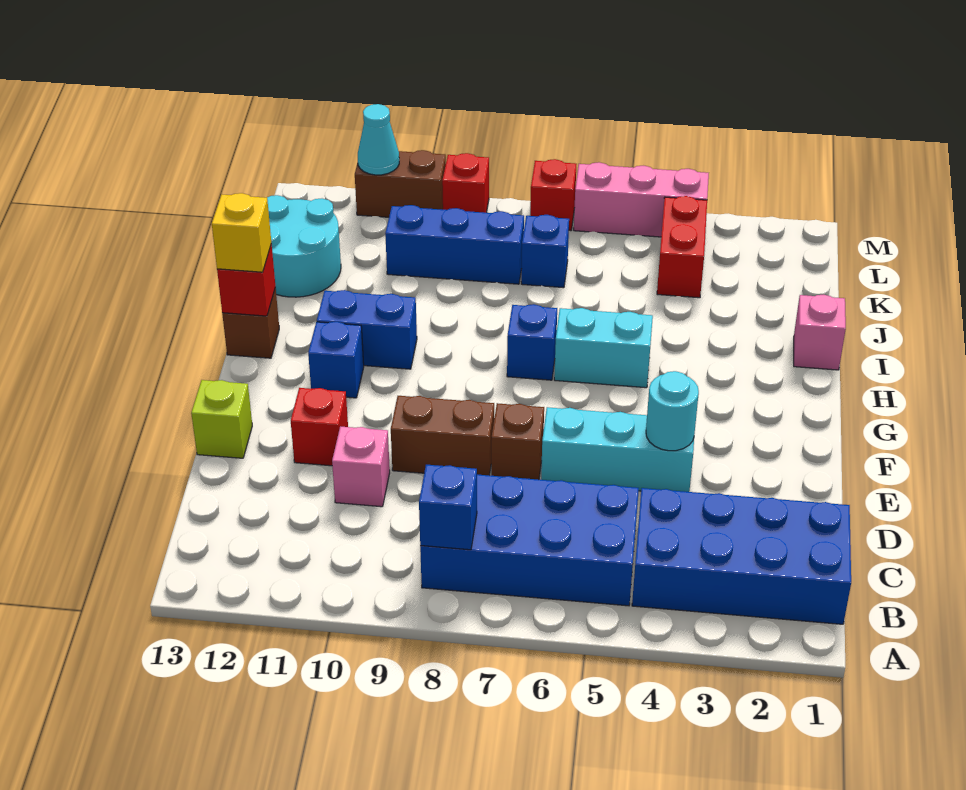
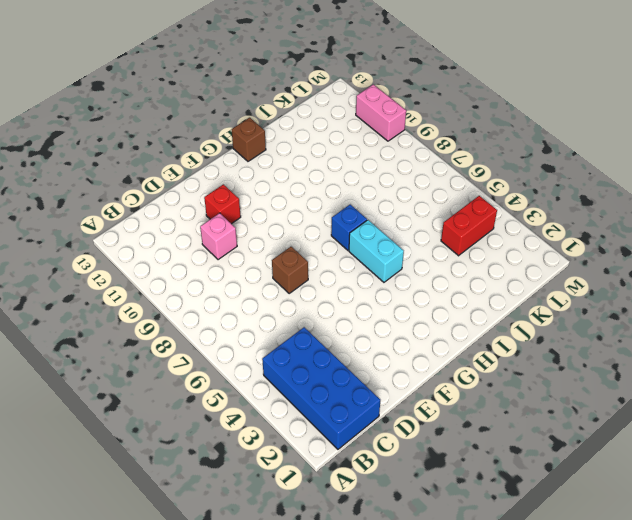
pink brick M10:M11 level 1 -> brown brick M10:M11 level 1
none -> blue brick B5:C8 level 1
none -> cyan brick E4:E6 level 1
none -> brown brick E8:E9 level 1

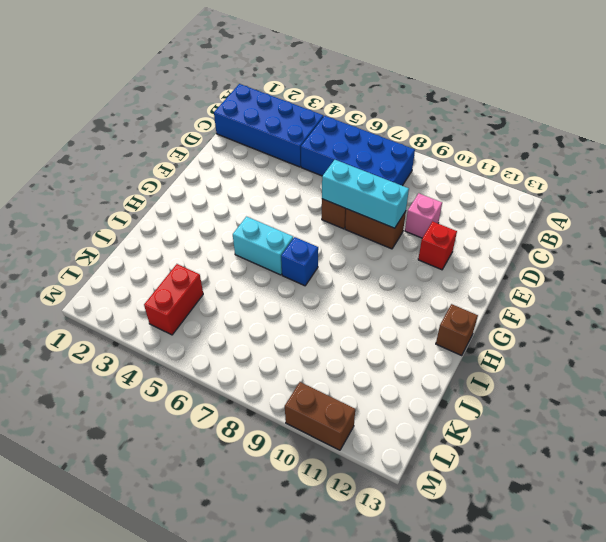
cyan brick E7:E9 level 2 -> cyan brick E4:E6 level 1
none -> lime brick E13 level 1
none -> blue brick G11 level 1
none -> blue brick H10:H11 level 1

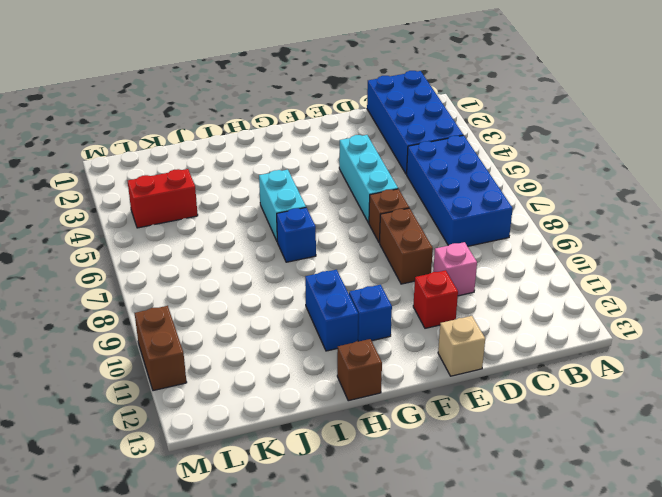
tan brick E13 level 1 -> lime brick E13 level 1
none -> pink brick I1 level 1
none -> cyan round brick J12:K13 level 1
none -> blue brick K7 level 1

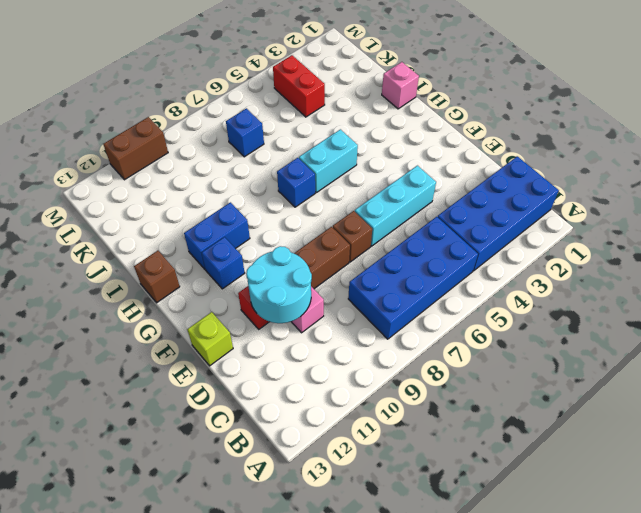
cyan round brick D10:E11 level 2 -> cyan round brick J12:K13 level 1
none -> blue brick K8:K10 level 1
none -> pink brick M4:M6 level 1
none -> red brick M7 level 1

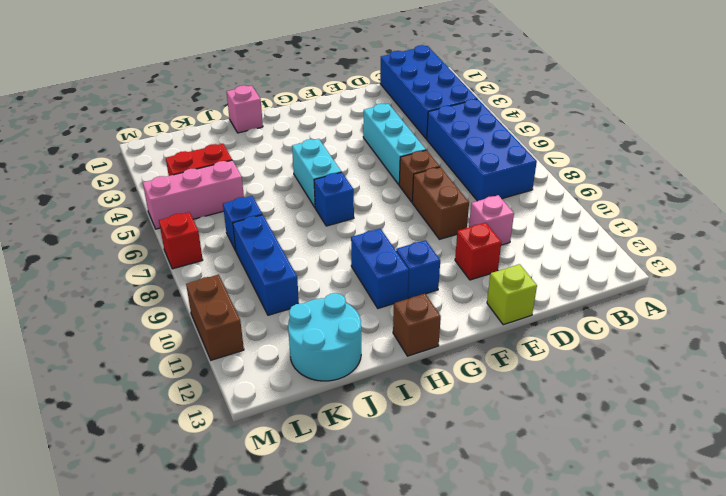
pink brick K5:M5 level 1 -> pink brick M4:M6 level 1
none -> red brick M9 level 1
none -> blue brick B8 level 2
none -> cyan round brick E4 level 2

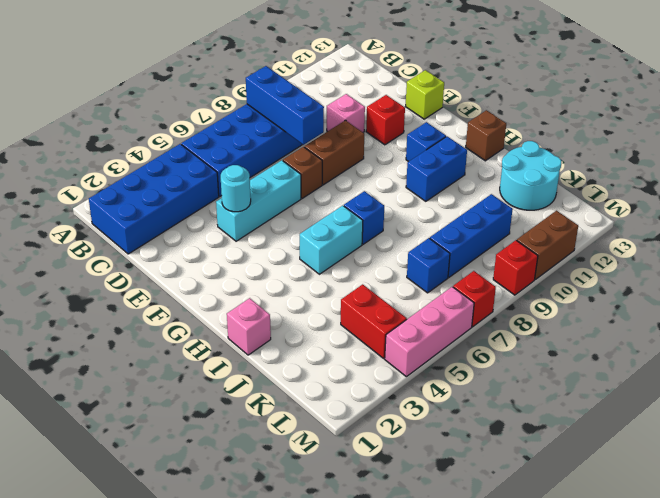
blue brick B8:D8 level 2 -> blue brick B8 level 2
none -> red brick H13 level 2
none -> cyan cone M11 level 2
none -> yellow brick H13 level 3

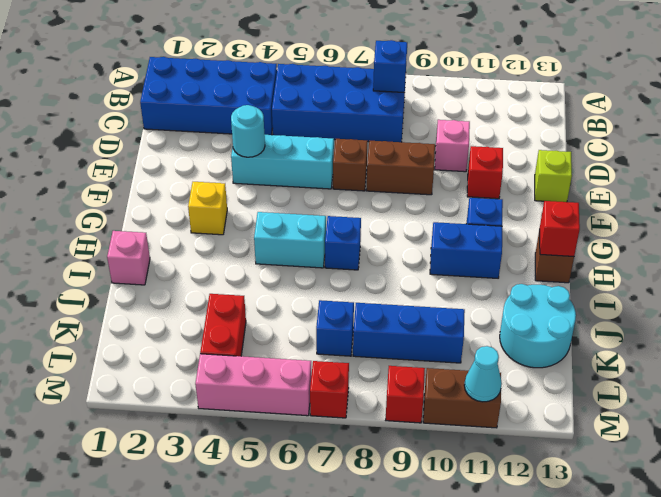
yellow brick G3 level 1 -> yellow brick H13 level 3

